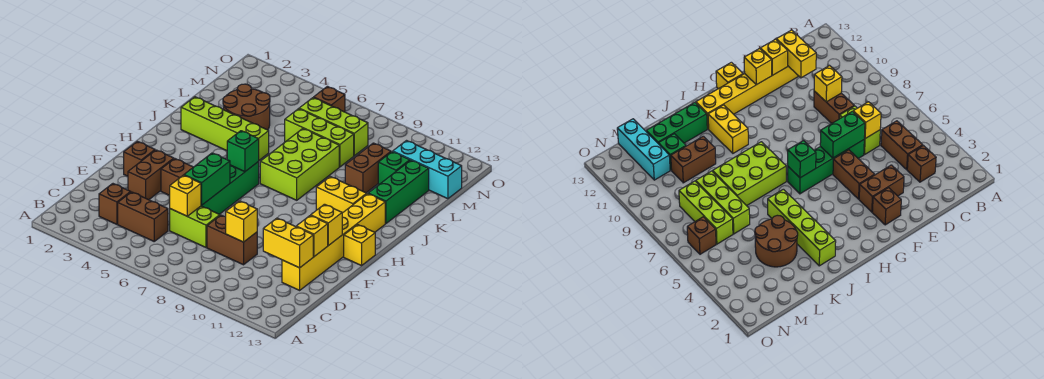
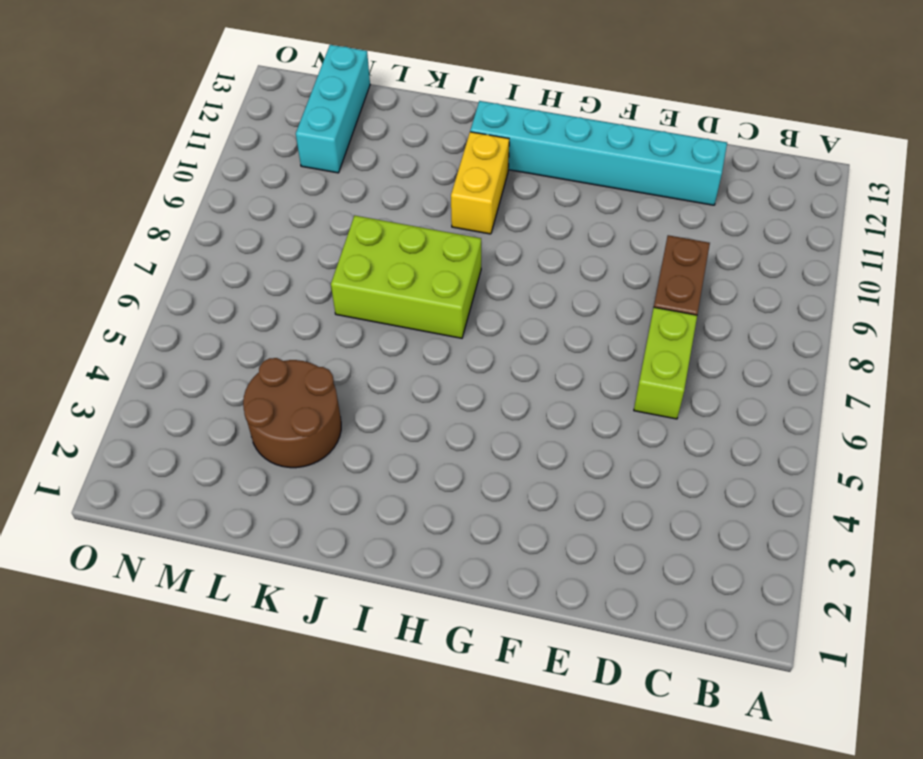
cyan brick D12:I12 level 1 -> yellow brick D12:I12 level 1
none -> brown brick C3 level 1
none -> brown brick C4:C5 level 1
none -> brown brick E3:F3 level 1

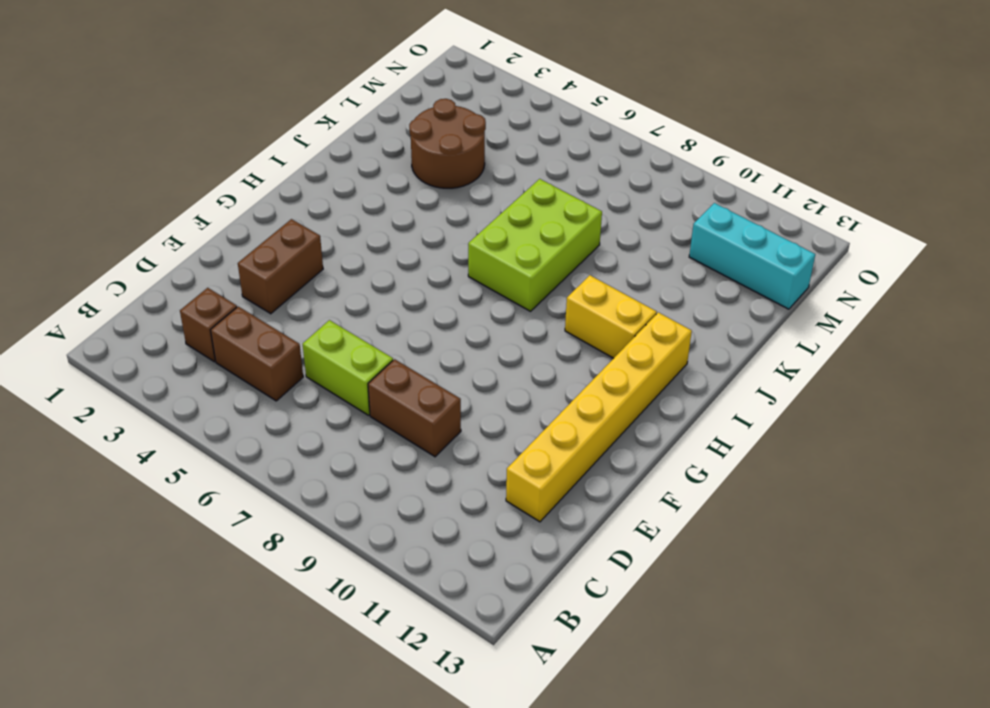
none -> green brick E6:H6 level 1
none -> brown brick F2 level 1
none -> brown brick F4:F5 level 1

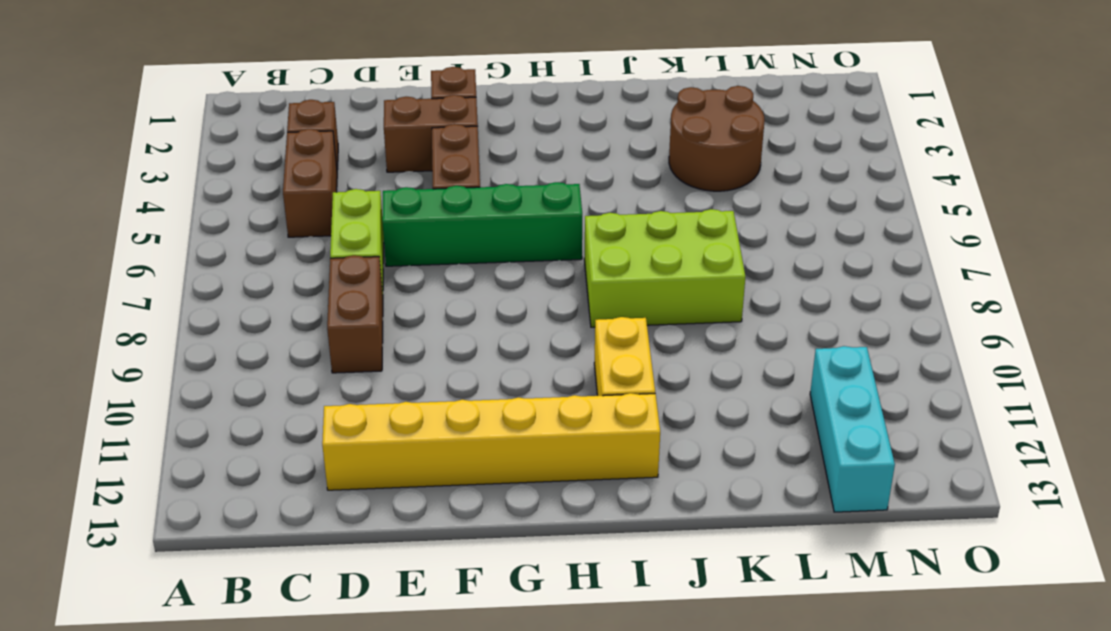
none -> yellow brick G13 level 1
none -> lime brick J2:J5 level 1
none -> green brick J12:L12 level 1

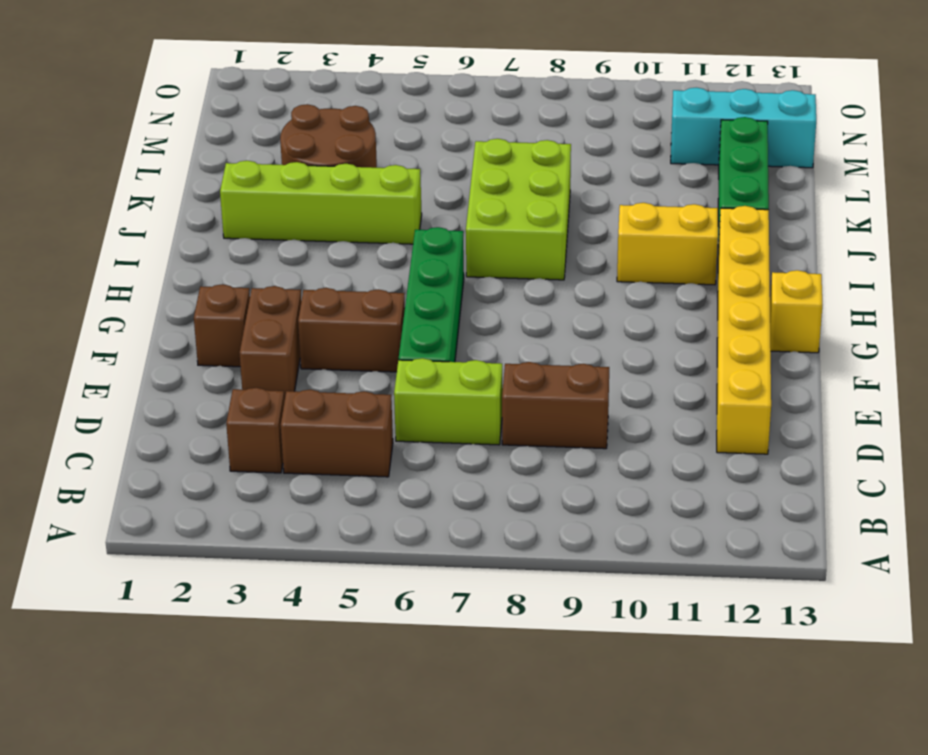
none -> brown brick K10:L10 level 1
none -> lime brick L6:L8 level 1
none -> green brick L11 level 1

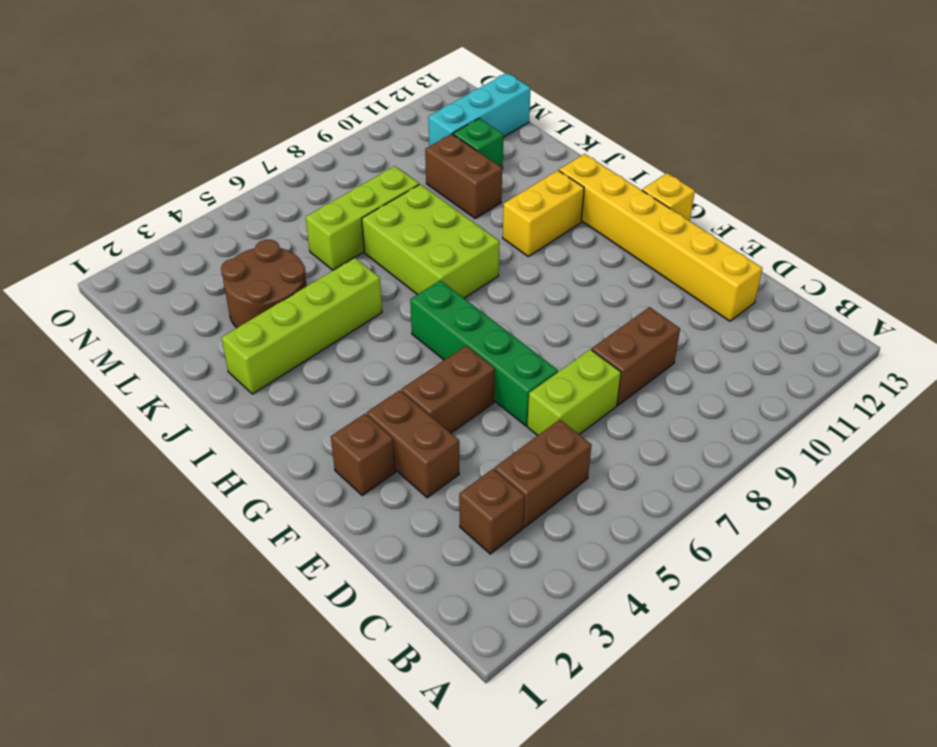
none -> green brick J12:L12 level 1
none -> lime brick M6:M8 level 1
none -> brown brick N6 level 1

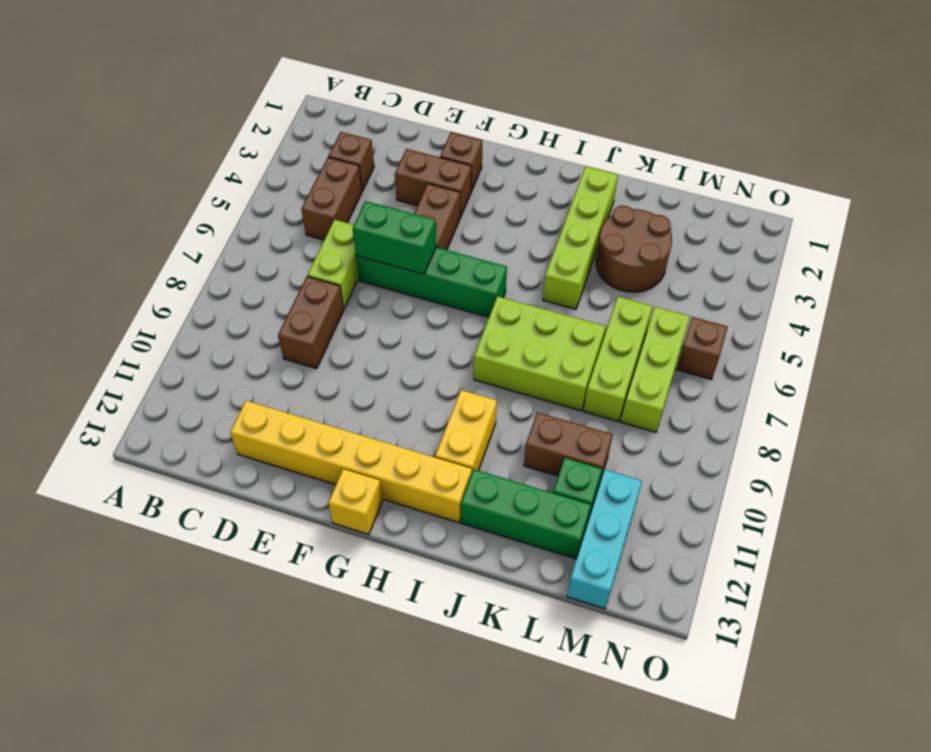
none -> yellow brick D6 level 2
none -> yellow brick D9 level 2
none -> yellow brick D11:D12 level 2

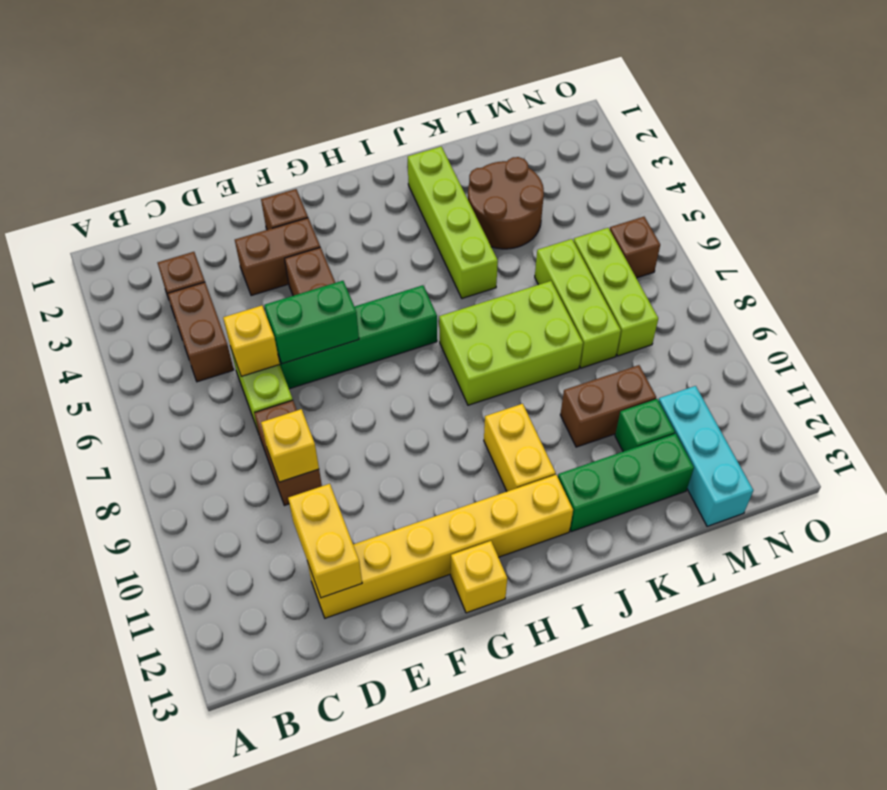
none -> yellow brick E12 level 2
none -> yellow brick F12 level 2
none -> green brick H6 level 2

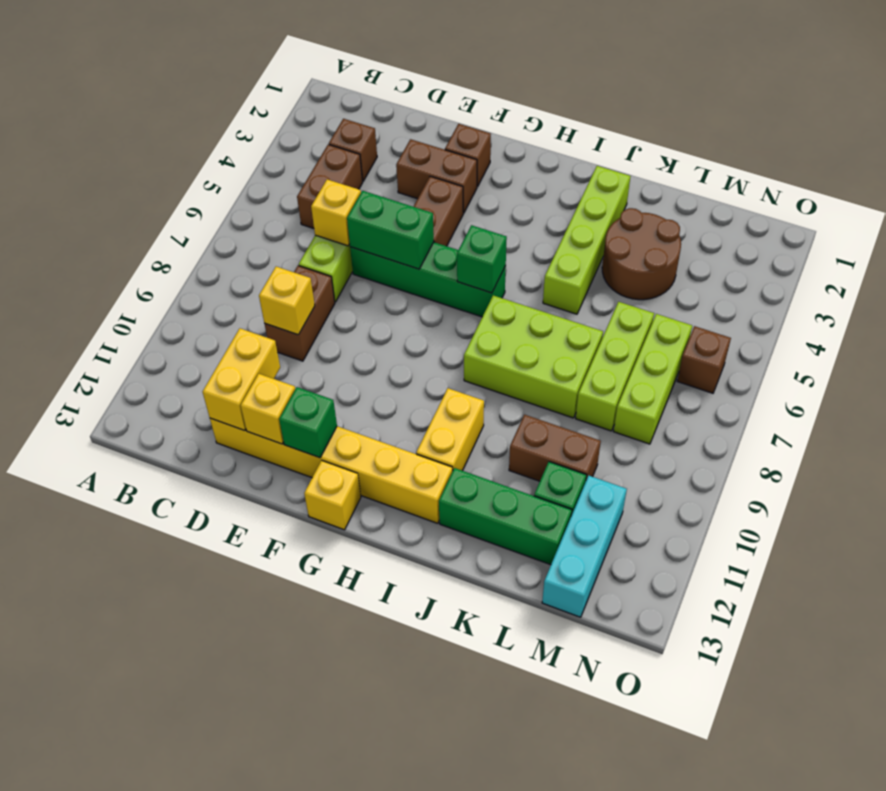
green brick F12 level 2 -> yellow brick F12 level 2

